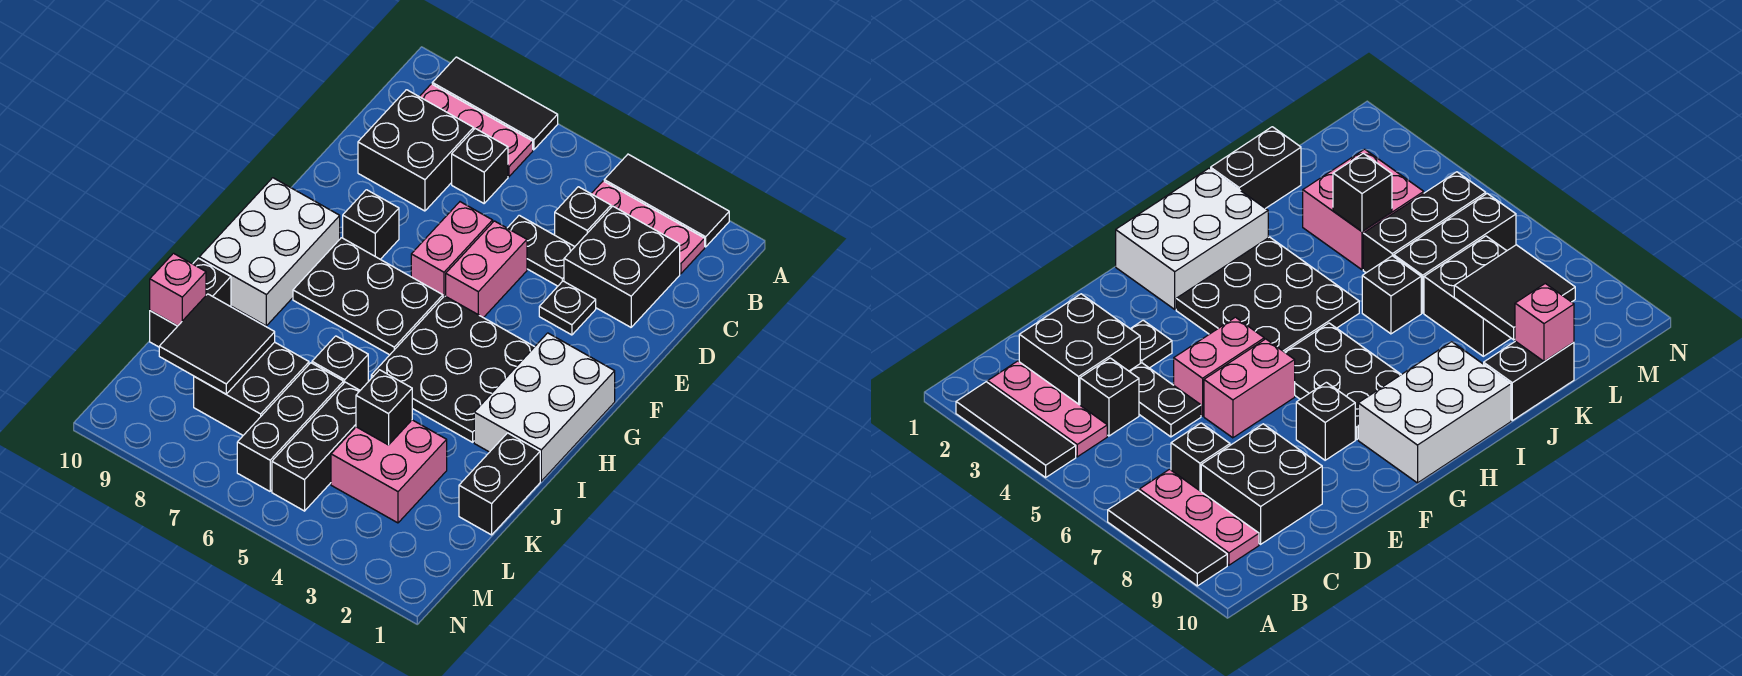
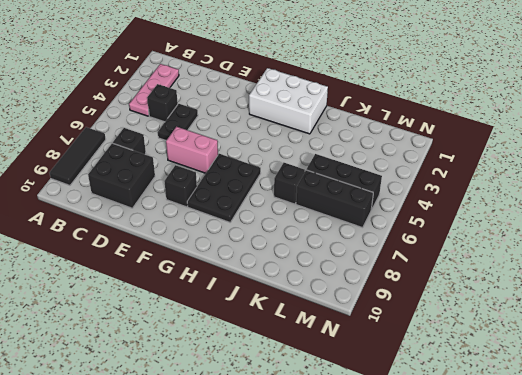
none -> black tile A2:A4 level 1
none -> pink plate B7:B9 level 1
none -> black brick C2:D3 level 1

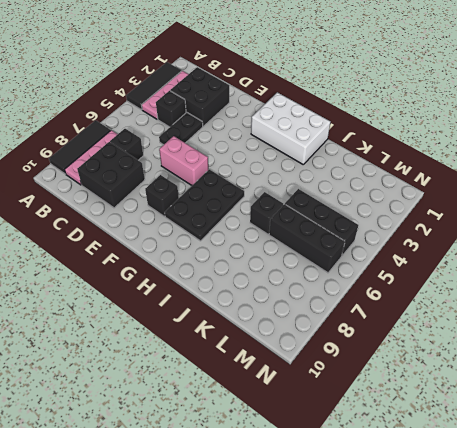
none -> black plate E3 level 1
none -> pink brick E5:F5 level 1
none -> black plate G3:I5 level 1

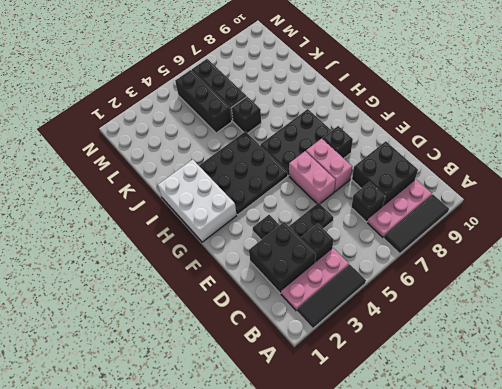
pink brick E7:F7 level 1 -> pink brick E5:F5 level 1
none -> white brick G9:I10 level 1
none -> black brick J1:K1 level 1
none -> black brick J10:K10 level 1

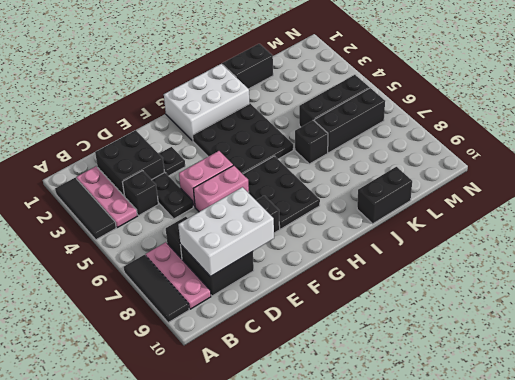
white brick C8:E9 level 2 -> white brick G9:I10 level 1
none -> pink brick K3:L4 level 1
none -> black brick K7:L8 level 1
none -> black brick K4 level 2

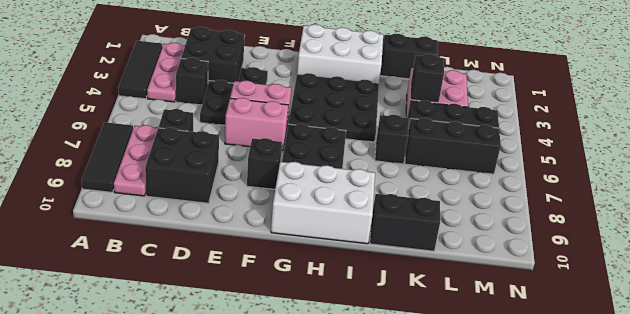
none -> black brick K7:L8 level 1
none -> black tile K8:L9 level 2
none -> pink brick K10 level 2

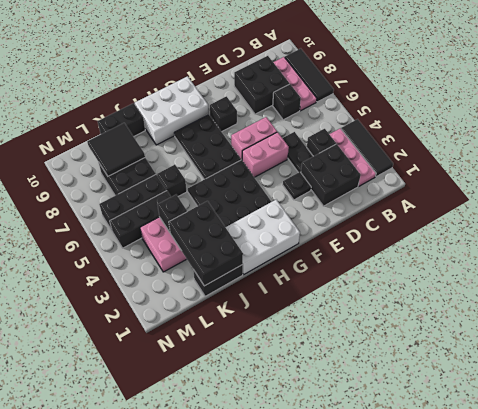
black brick J1:K3 level 2 -> none
none -> pink brick K10 level 2

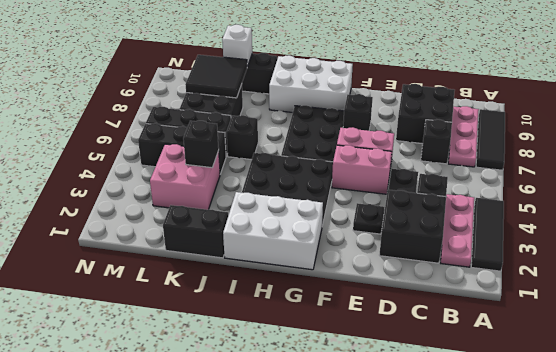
white brick K10 level 2 -> pink brick K10 level 2

